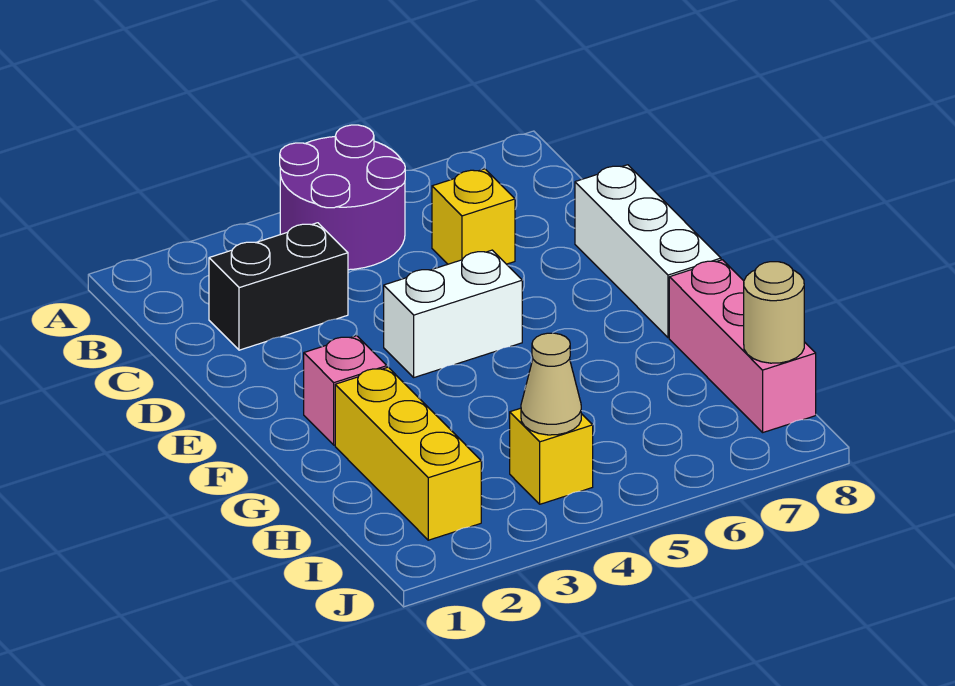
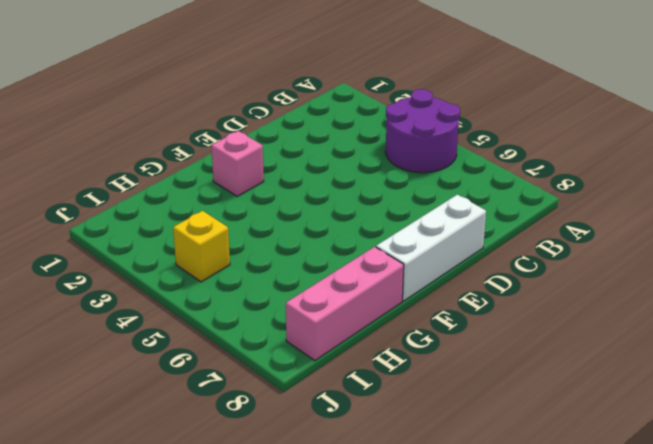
none -> black brick C2:C3 level 1
none -> yellow brick C6 level 1

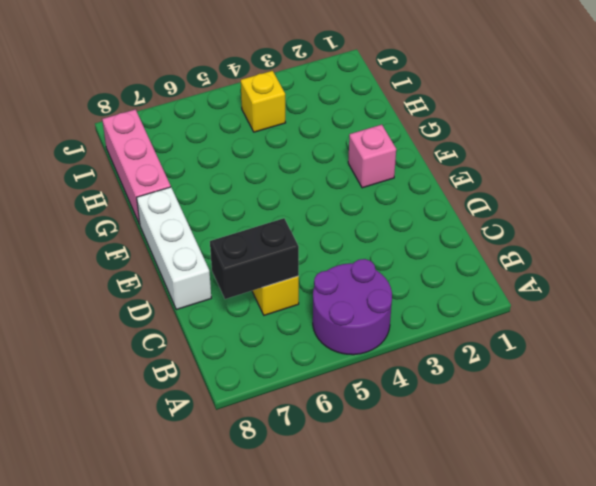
black brick C6:C7 level 2 -> black brick C2:C3 level 1
none -> white brick E4:E5 level 1
none -> yellow brick G2:I2 level 1

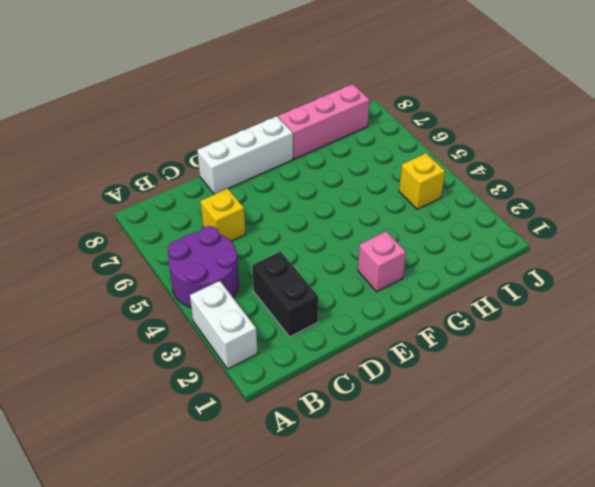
white brick A2:A3 level 1 -> white brick E4:E5 level 1
none -> yellow brick G2:I2 level 1
none -> tan cone I4 level 2

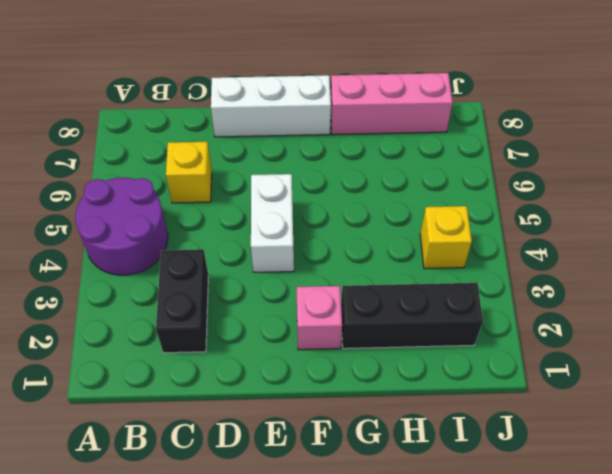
black brick G2:I2 level 1 -> yellow brick G2:I2 level 1
none -> tan cone I4 level 2
none -> tan round brick I8 level 2

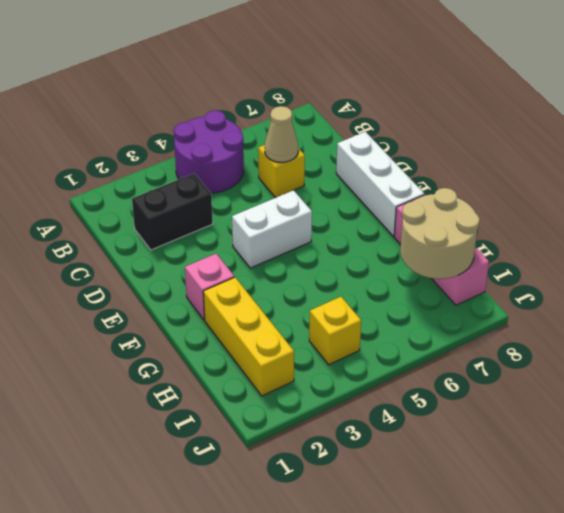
tan cone C6 level 2 -> tan cone I4 level 2
tan round brick H7:I8 level 2 -> tan round brick I8 level 2

